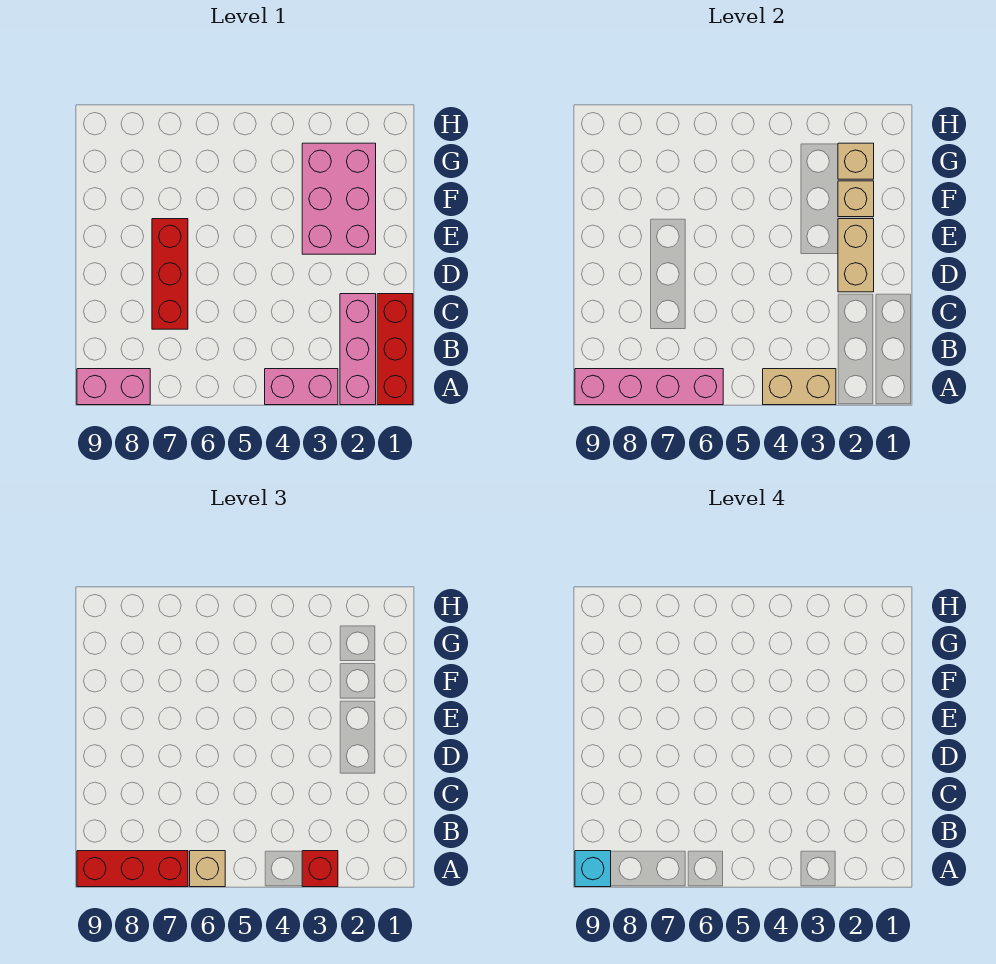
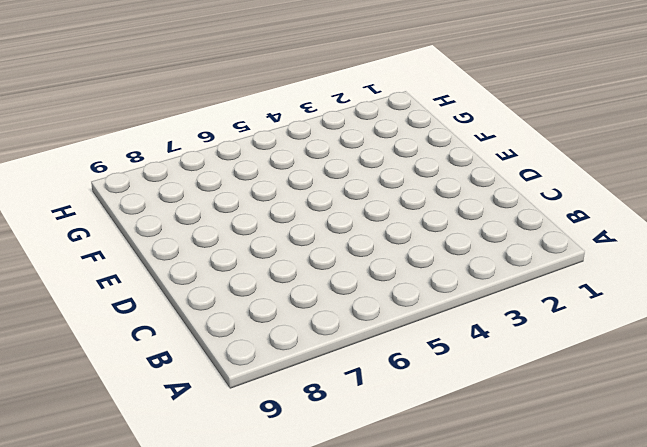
none -> red brick A1:C1 level 1
none -> pink brick A2:C2 level 1
none -> pink brick A3:A4 level 1

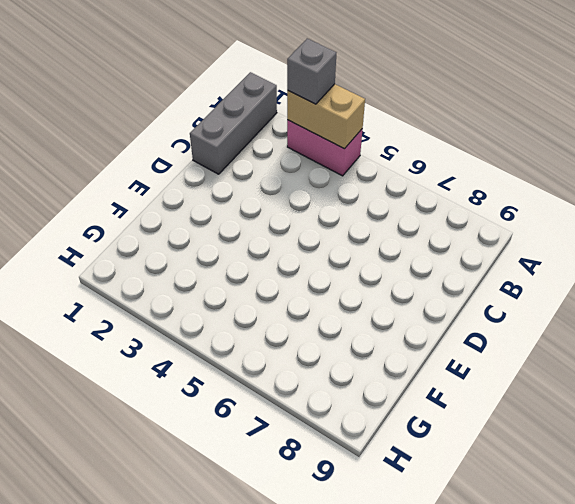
grey brick A1:C1 level 1 -> red brick A1:C1 level 1
grey brick A3 level 3 -> red brick A3 level 3
none -> pink brick A2:C2 level 1
none -> pink brick A8:A9 level 1
none -> red brick C7:E7 level 1

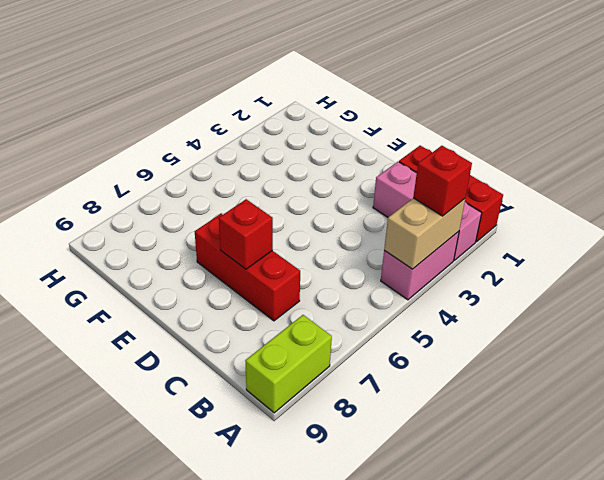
lime brick A8:A9 level 1 -> pink brick A8:A9 level 1
red brick D7 level 2 -> none
none -> pink brick E2:G3 level 1
none -> pink brick A6:A9 level 2
none -> tan brick D2:E2 level 2

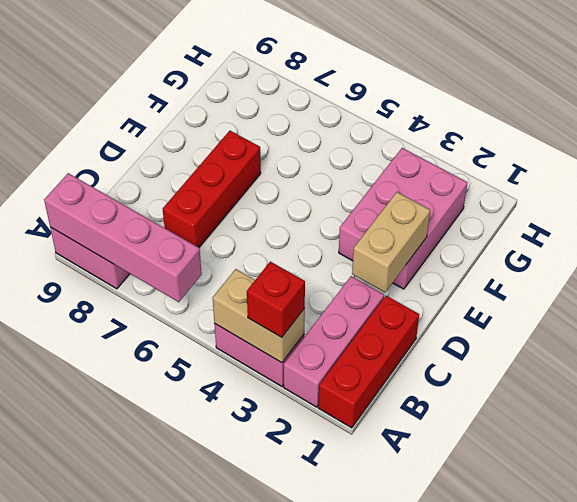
none -> tan brick F2 level 2
none -> tan brick G2 level 2
none -> tan brick A6 level 3

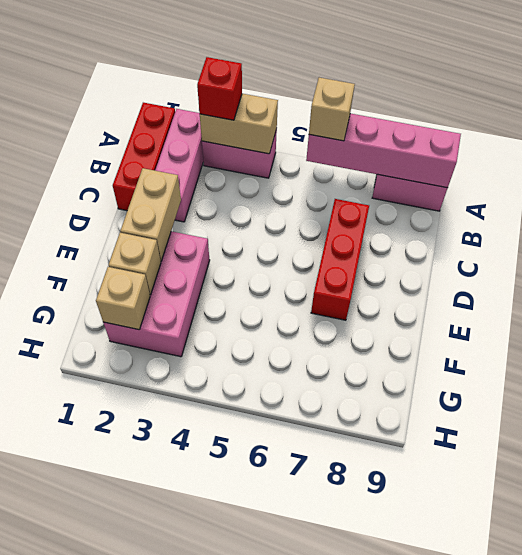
none -> red brick A7:A9 level 3
none -> cyan brick A9 level 4

